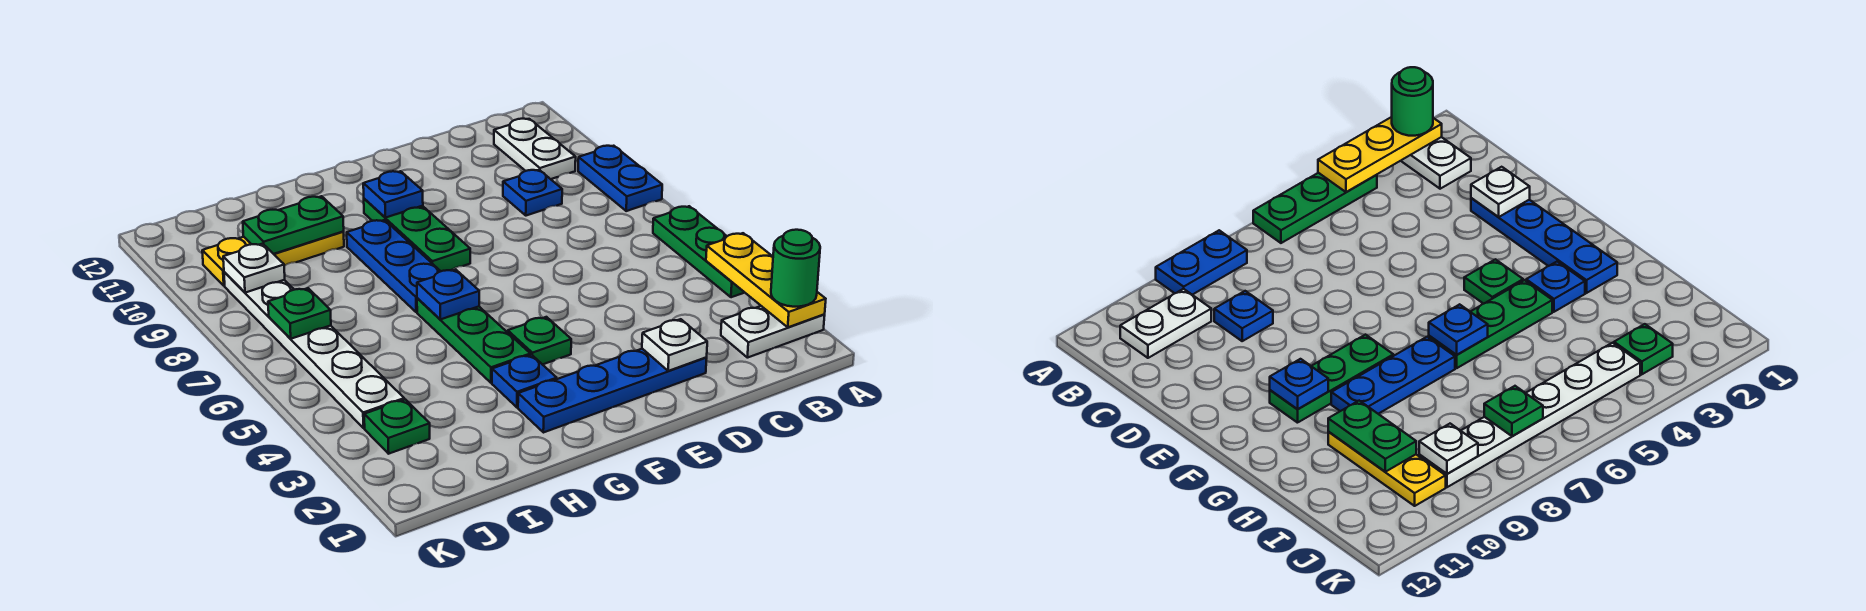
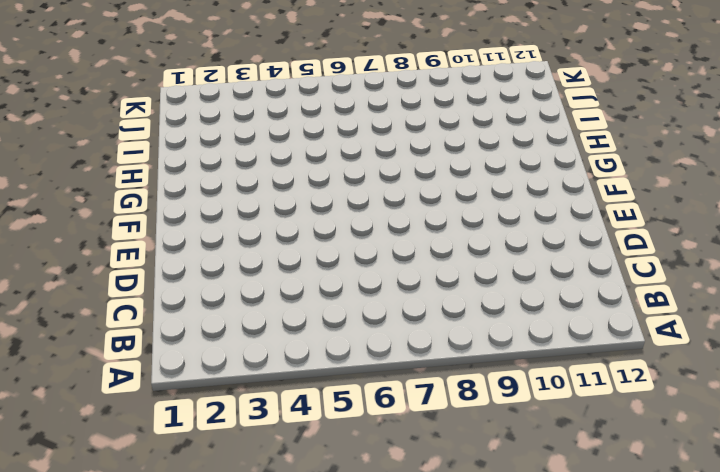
none -> white plate A2:B2 level 1
none -> green plate A4:A6 level 1
none -> blue plate A8:A9 level 1

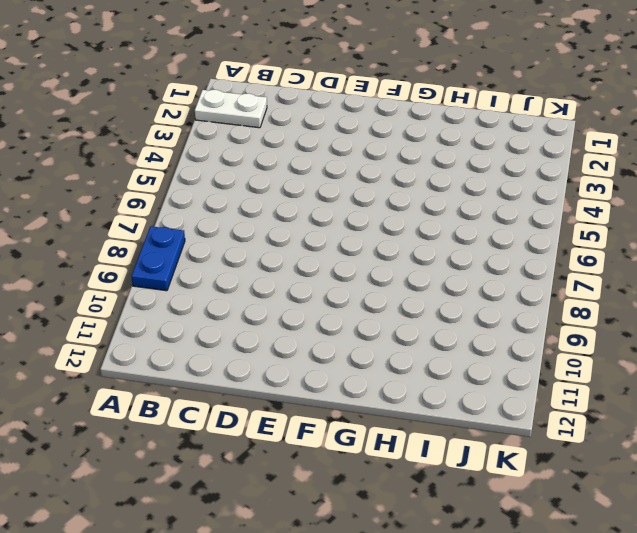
none -> green plate A4:A6 level 1
none -> white plate B10:B11 level 1
none -> blue plate C9 level 1

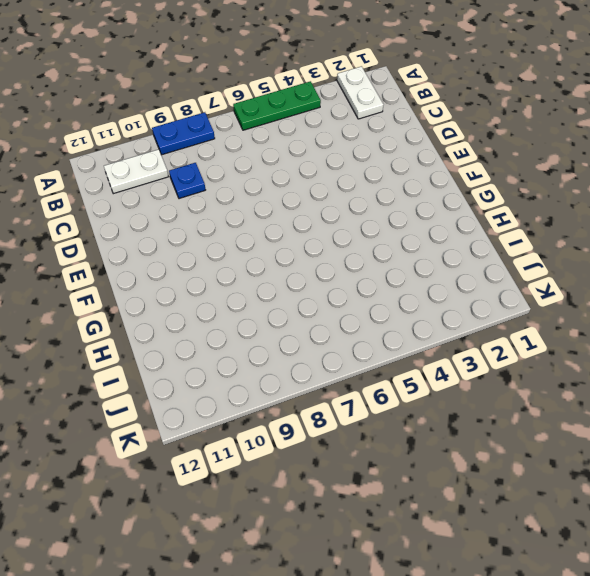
none -> blue plate D2:G2 level 1
none -> green plate F4 level 1
none -> green plate F8:F10 level 1

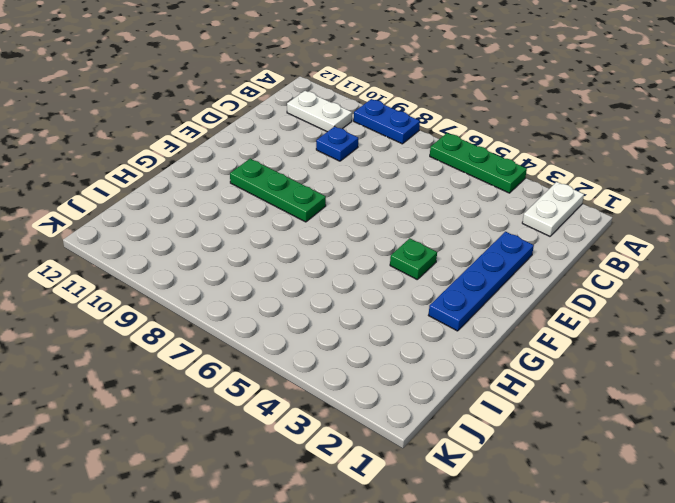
none -> blue plate G3 level 1
none -> green plate G4:G6 level 1
none -> blue plate G7:G9 level 1

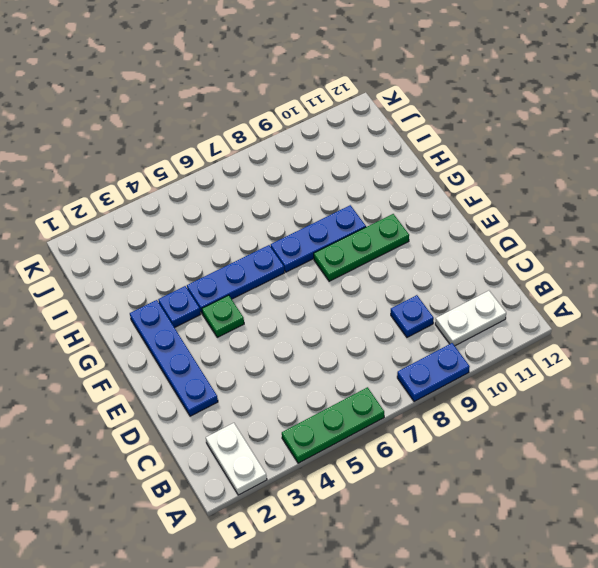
blue plate G4:G6 level 1 -> green plate G4:G6 level 1
none -> yellow plate H10:J10 level 1
none -> green plate J3 level 1
none -> white plate J4:J9 level 1

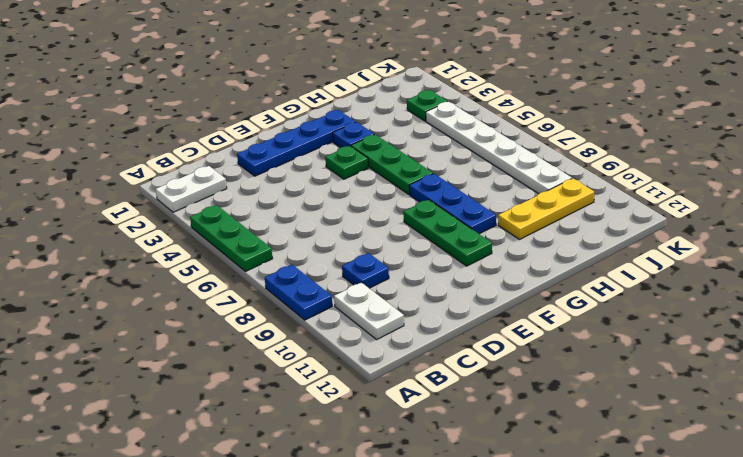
none -> yellow plate A2:A4 level 2
none -> white plate D2 level 2
none -> blue plate F10 level 2

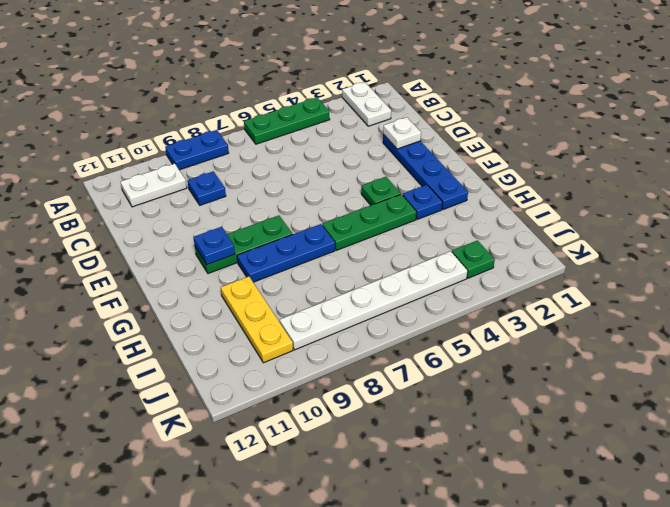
none -> yellow plate A2:A4 level 2
none -> blue plate G6 level 2
none -> green plate H10:I10 level 2

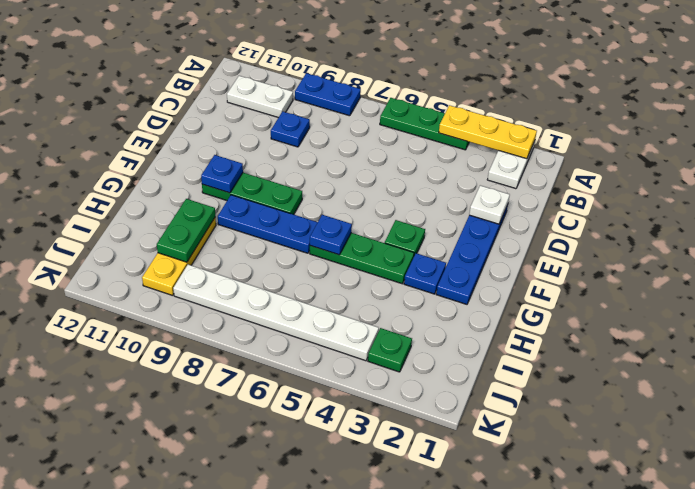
none -> green plate J7 level 2
none -> white plate J9 level 2
none -> green round brick A2 level 3

